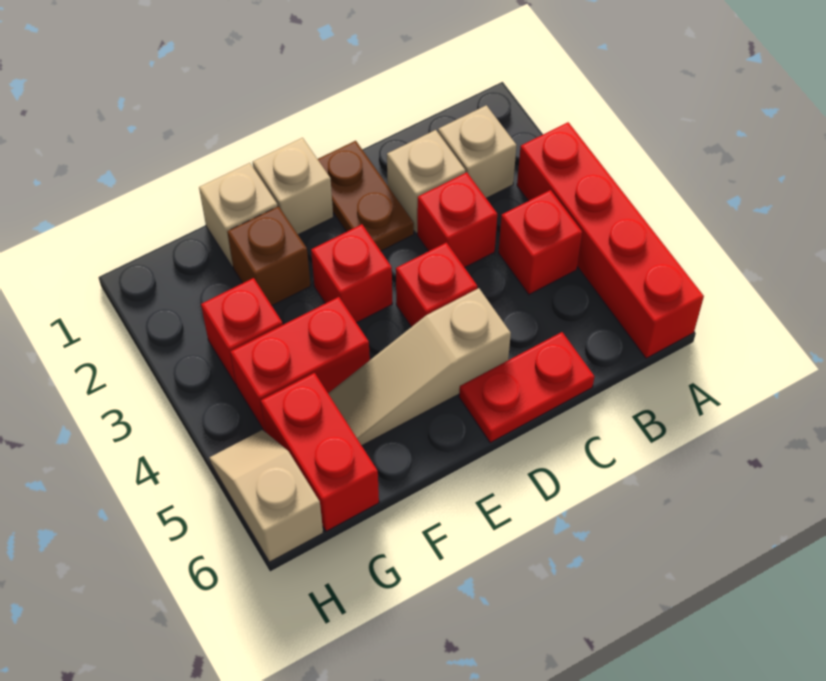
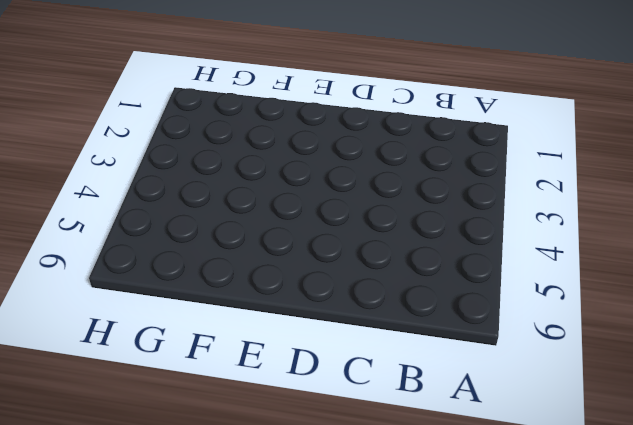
none -> red brick A3:A6 level 1
none -> tan brick B2 level 1
none -> red brick B4 level 1

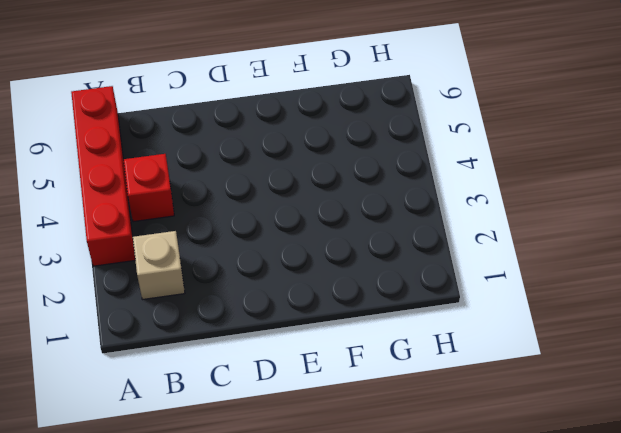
none -> tan brick C2 level 1
none -> red brick C3 level 1
none -> red plate C6:D6 level 1

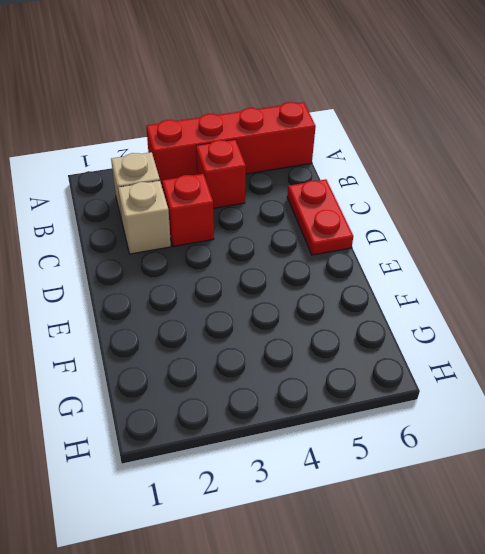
none -> brown plate D1:D2 level 1
none -> red brick D4 level 1
none -> tan slope D5:F5 level 1 top D

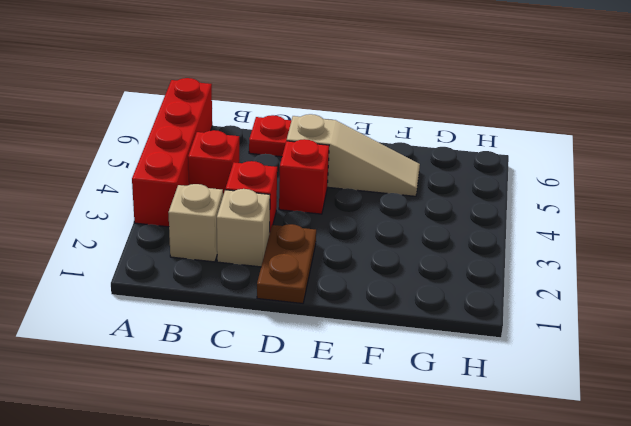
none -> tan brick E1 level 1
none -> red brick E3 level 1
none -> tan brick F1 level 1

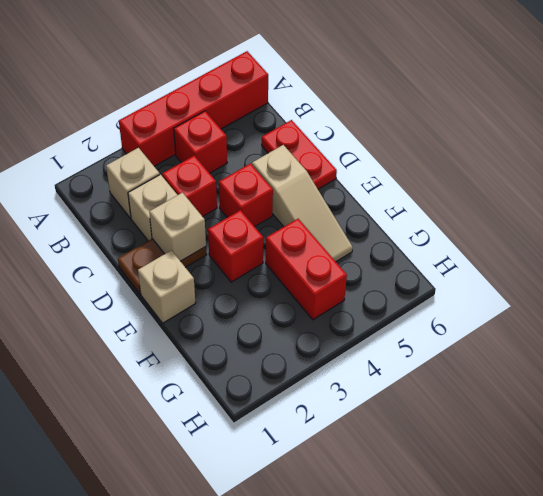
tan brick D2 level 2 -> tan brick F1 level 1
none -> brown brick F2 level 1
none -> red brick G3 level 1
none -> red brick G5:G6 level 1

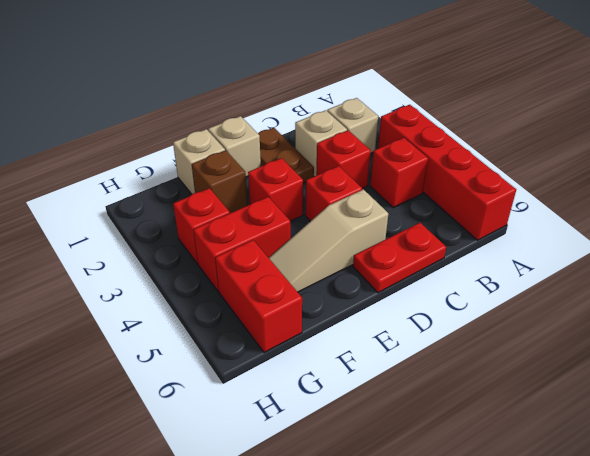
none -> tan slope H5:H6 level 1 top 6

